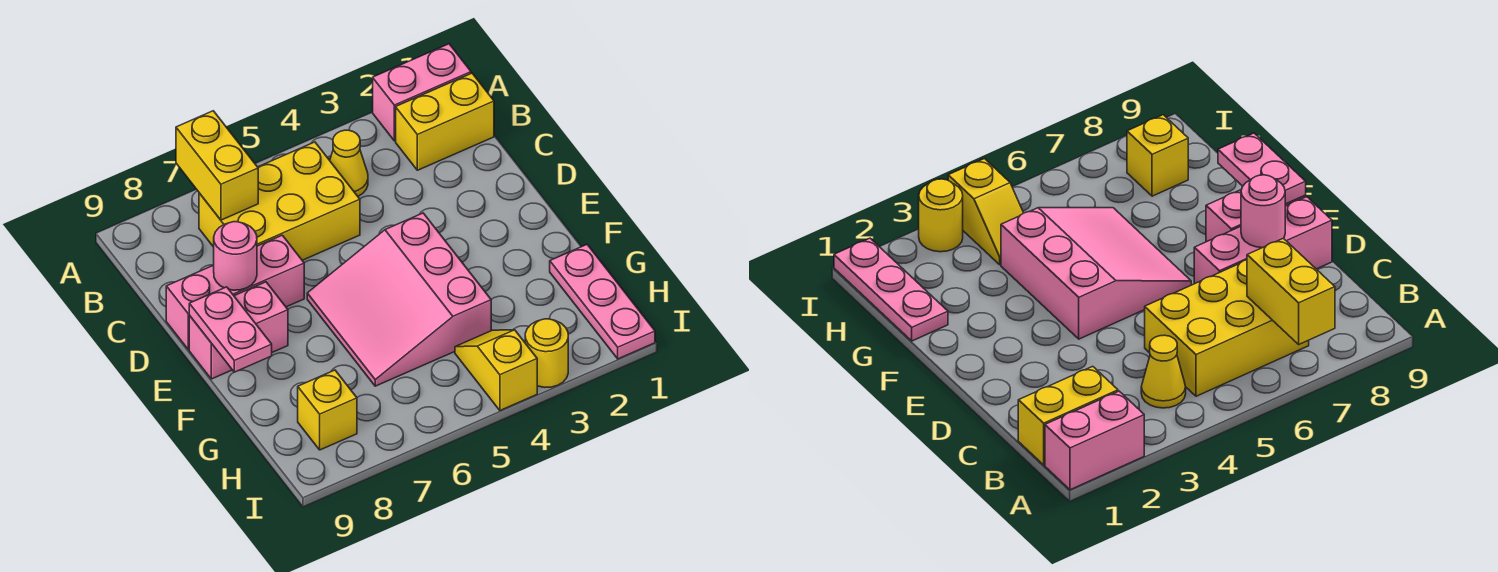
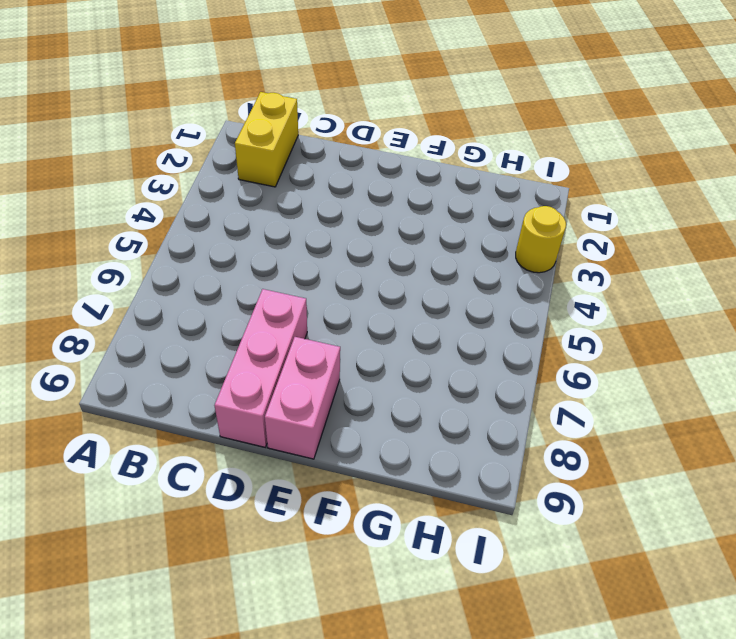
none -> pink brick A1:A2 level 1
none -> yellow cone B4 level 1
none -> yellow brick B5:C7 level 1

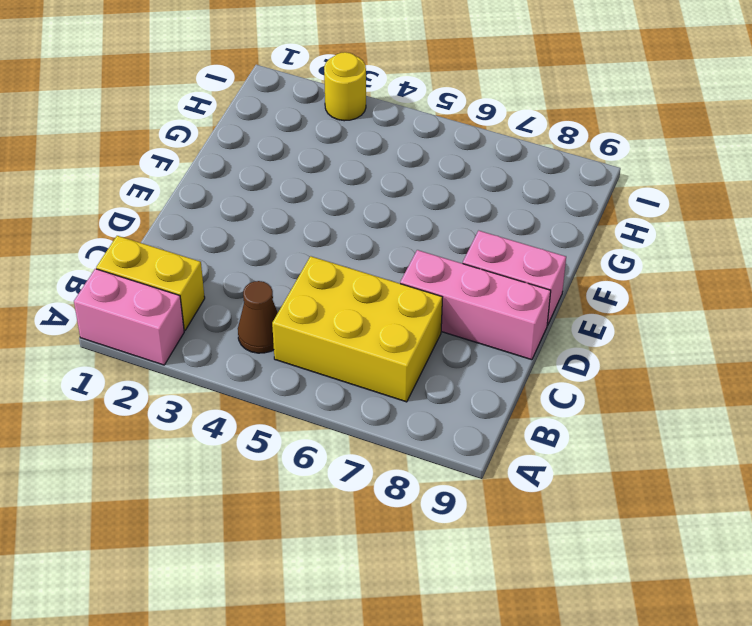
brown cone B4 level 1 -> yellow cone B4 level 1
none -> pink slope E4:G6 level 1 top 4
none -> pink plate G1:I1 level 1
none -> yellow slope H4:I4 level 1 top I

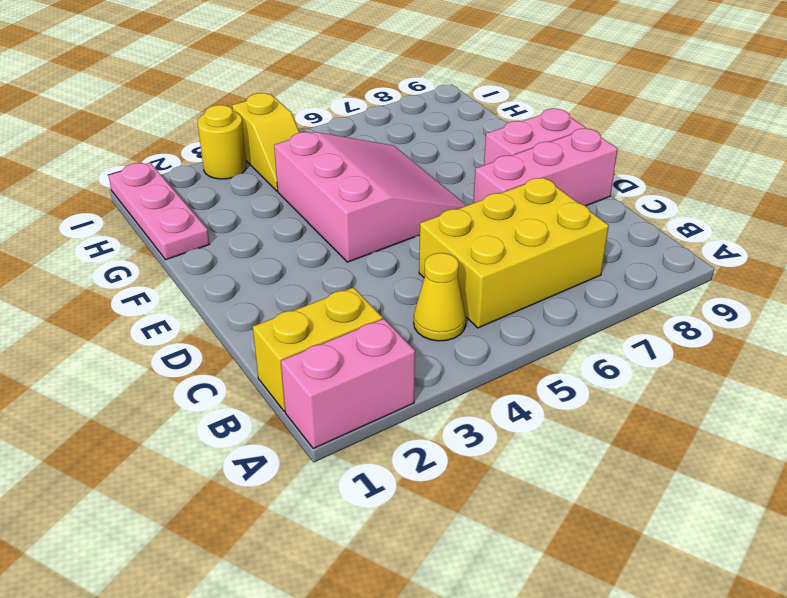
none -> yellow brick H8 level 1
none -> yellow brick A7:B7 level 2
none -> pink round brick D8 level 2

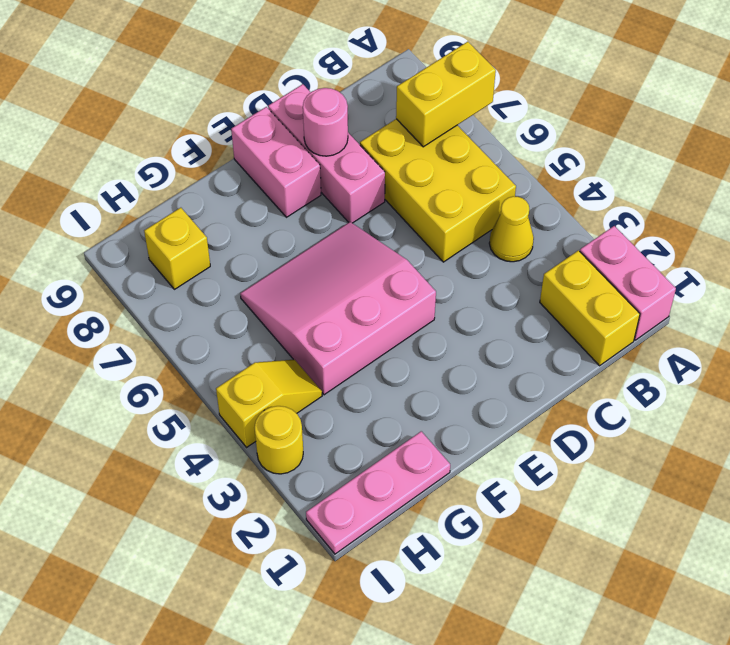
none -> pink plate E9:F9 level 2

